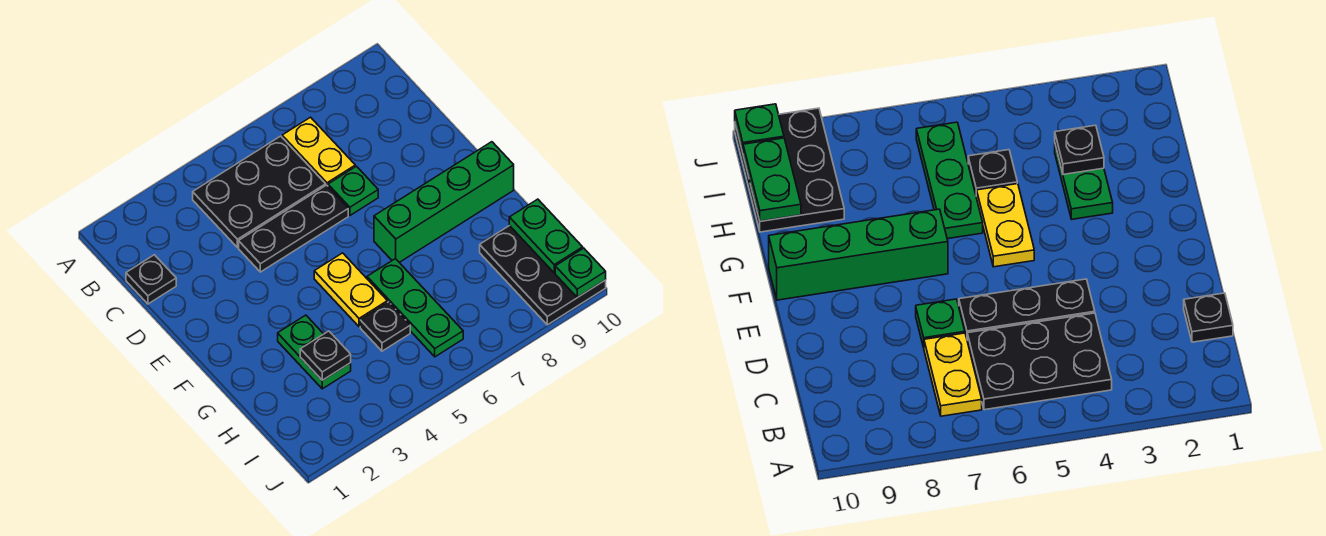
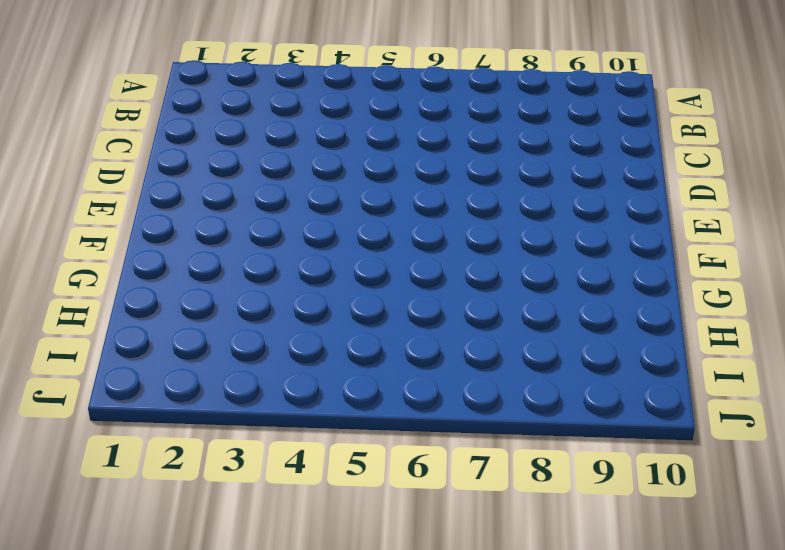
none -> black plate B4:C6 level 1
none -> yellow plate B7:C7 level 1
none -> black plate C1 level 1

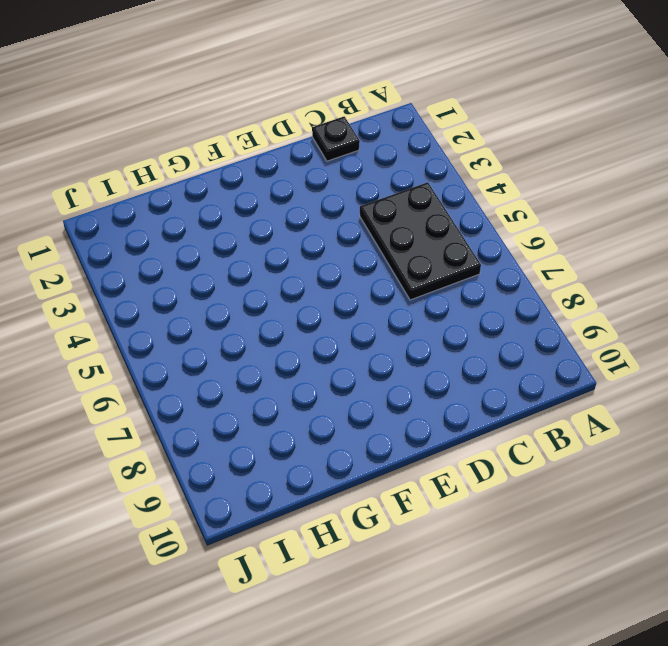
none -> yellow plate B7:C7 level 1
none -> black plate D4:D6 level 1
none -> green plate D7 level 1

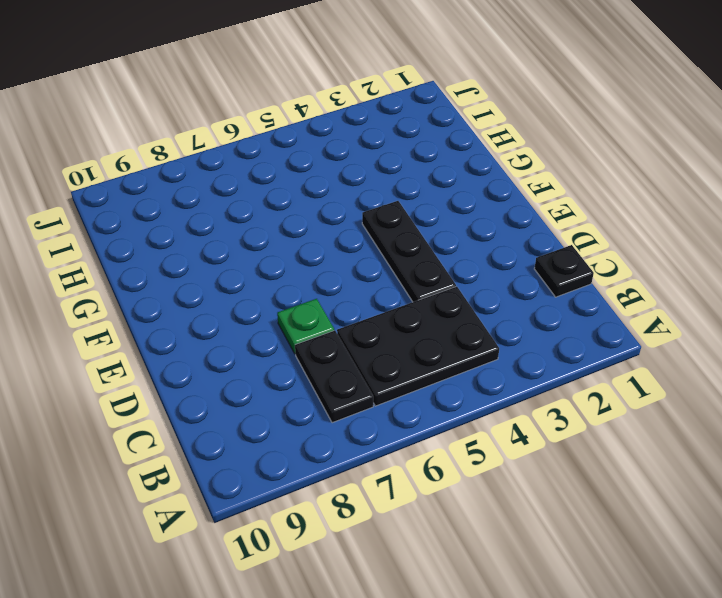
black plate B7:C7 level 1 -> yellow plate B7:C7 level 1
black plate D4:F4 level 1 -> black plate D4:D6 level 1
none -> yellow plate F5:G5 level 1
none -> green brick F7:F10 level 1
none -> green plate G3:H3 level 1

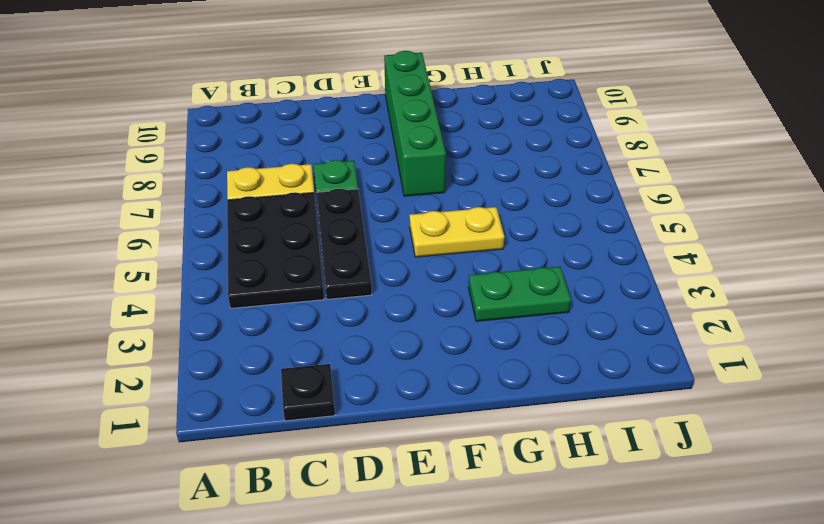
none -> green plate G6:I6 level 1
none -> black plate H5 level 1
none -> black plate H9:J10 level 1

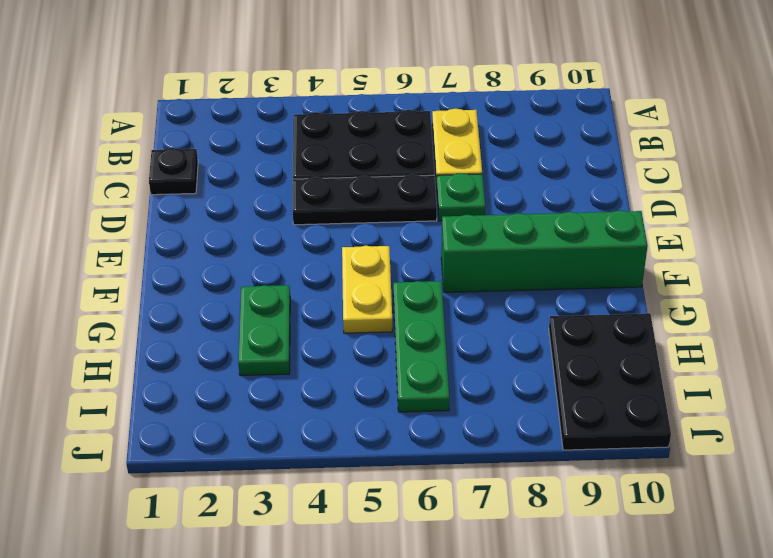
none -> black plate H5 level 1
none -> black plate H3 level 2
none -> green plate H10:I10 level 2

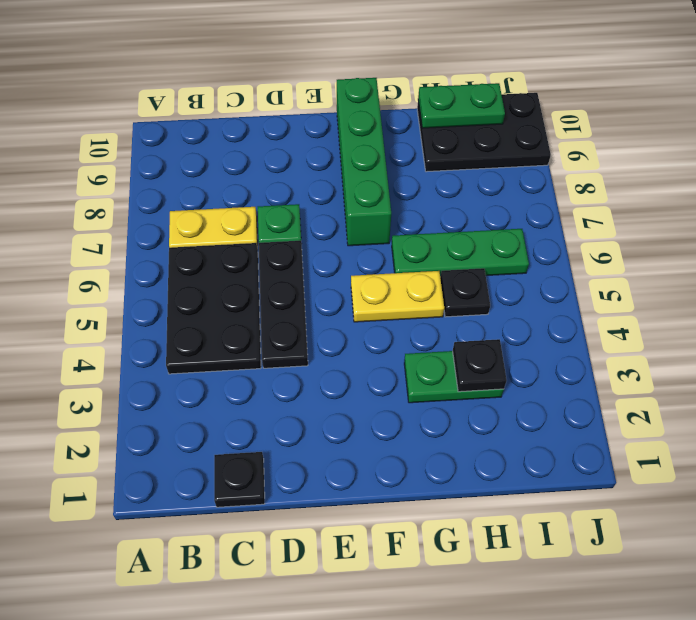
none -> green plate J10 level 2

